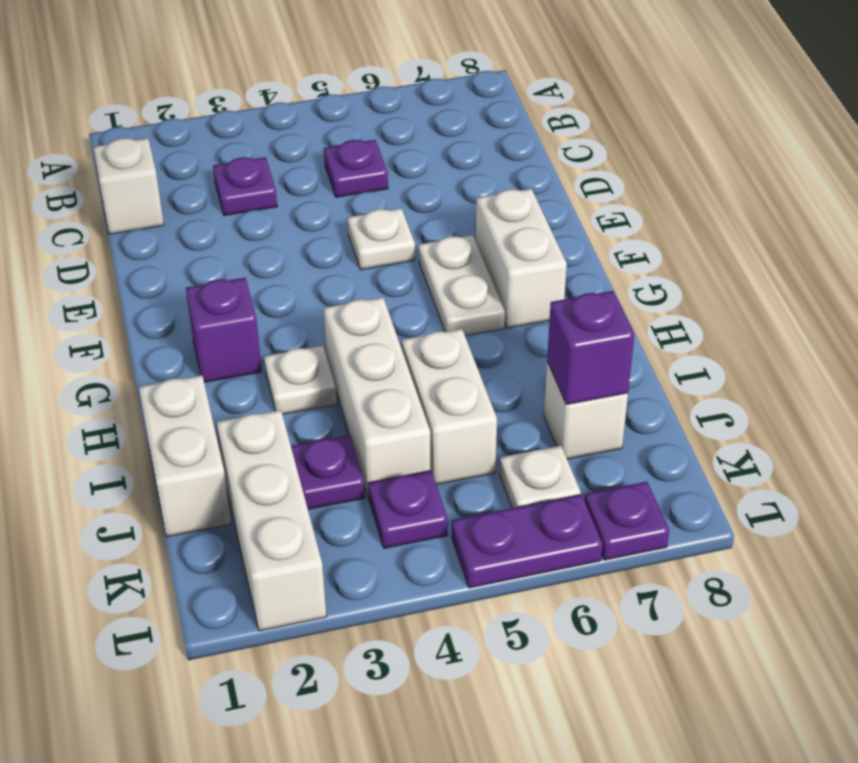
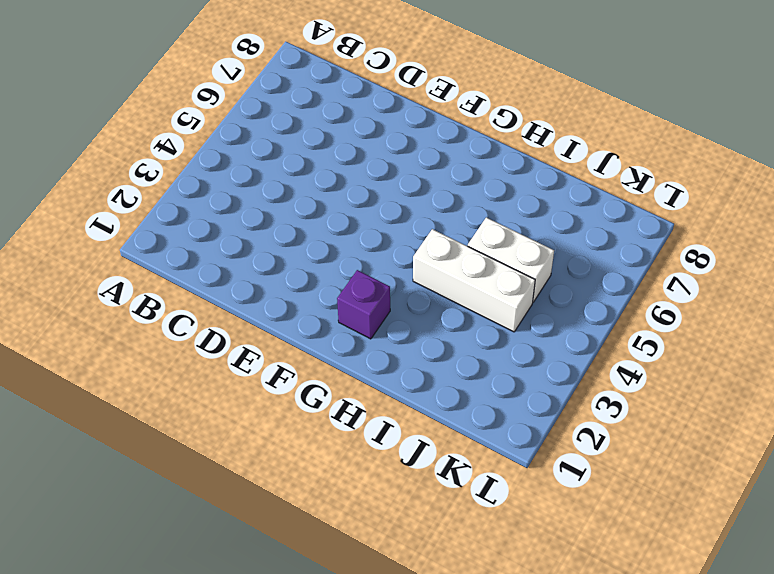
none -> white brick C1 level 1
none -> purple plate C3 level 1
none -> purple plate C5 level 1

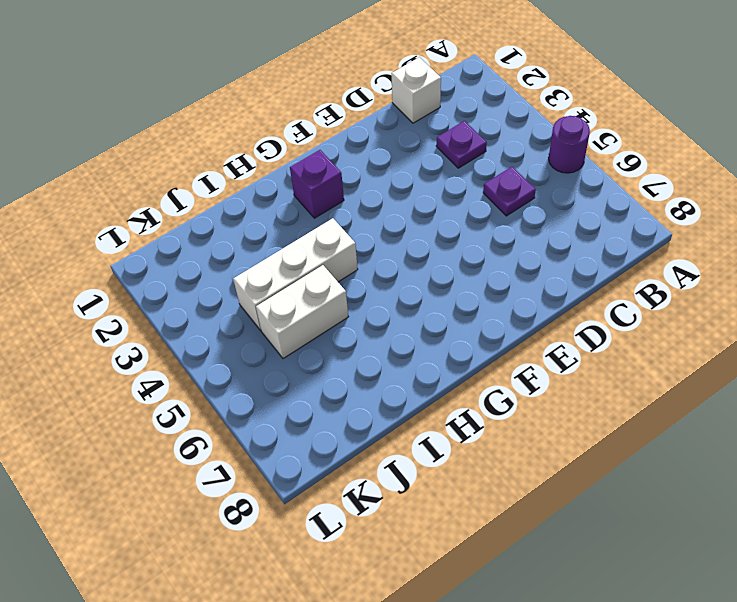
purple round brick A5 level 1 -> none
none -> white plate E5 level 1
none -> white plate F6:G6 level 1
none -> white brick F7:G7 level 1

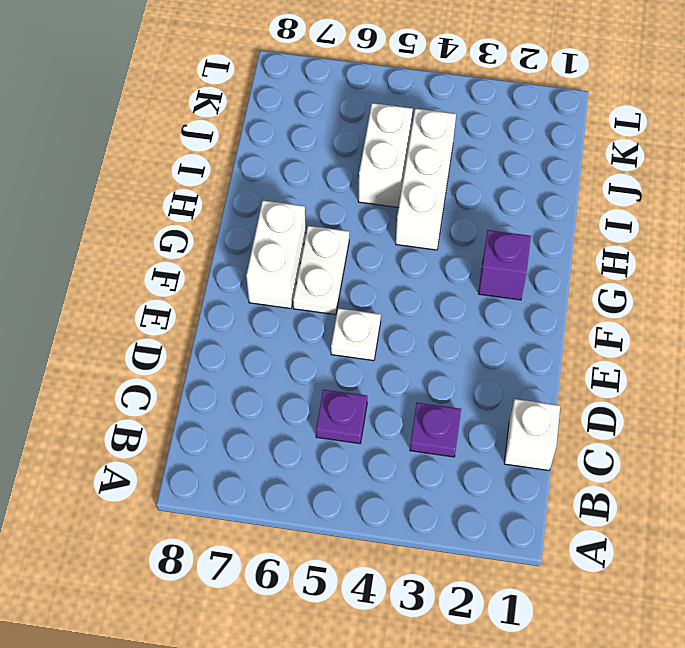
none -> white plate H3 level 1
none -> white brick I1:J1 level 1
none -> white brick J2:L2 level 1

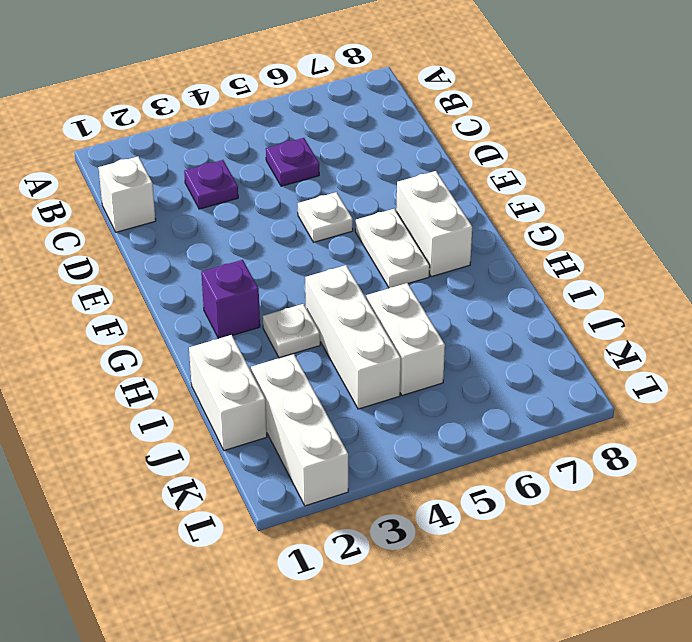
none -> purple plate J3 level 1
none -> white brick J7 level 1
none -> purple plate K4 level 1

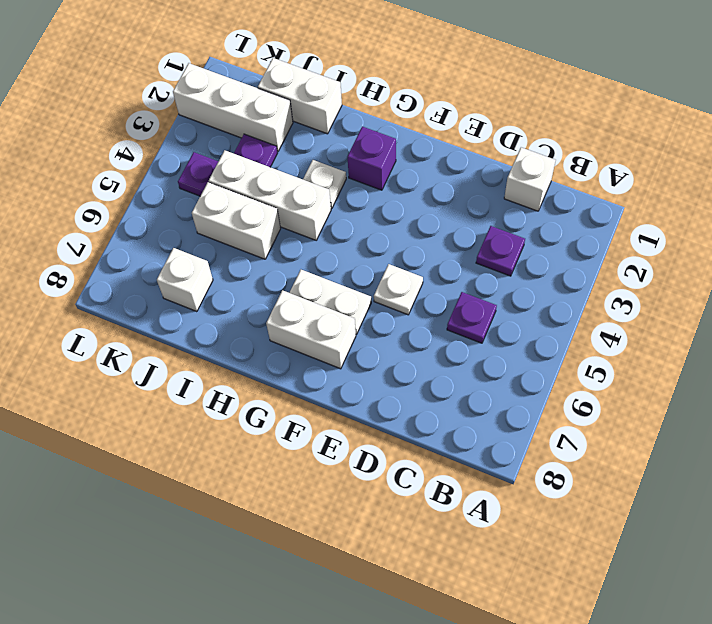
none -> white plate K6 level 1
none -> purple plate L5:L6 level 1
none -> purple plate L7 level 1

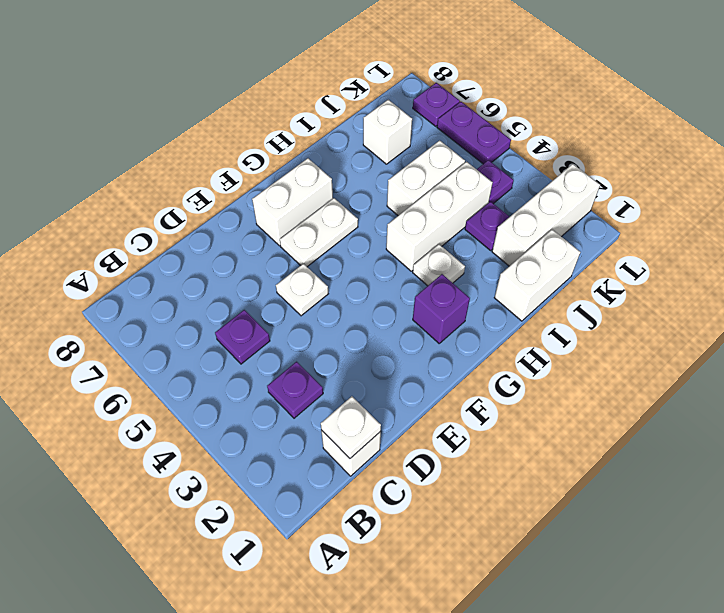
white plate C1 level 2 -> white plate K6 level 1
none -> purple brick J7 level 2

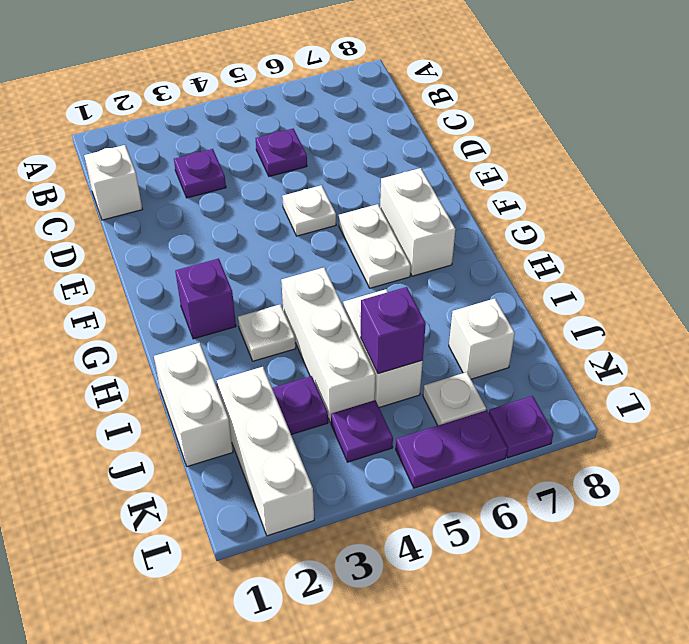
purple brick J5 level 2 -> purple brick J7 level 2

